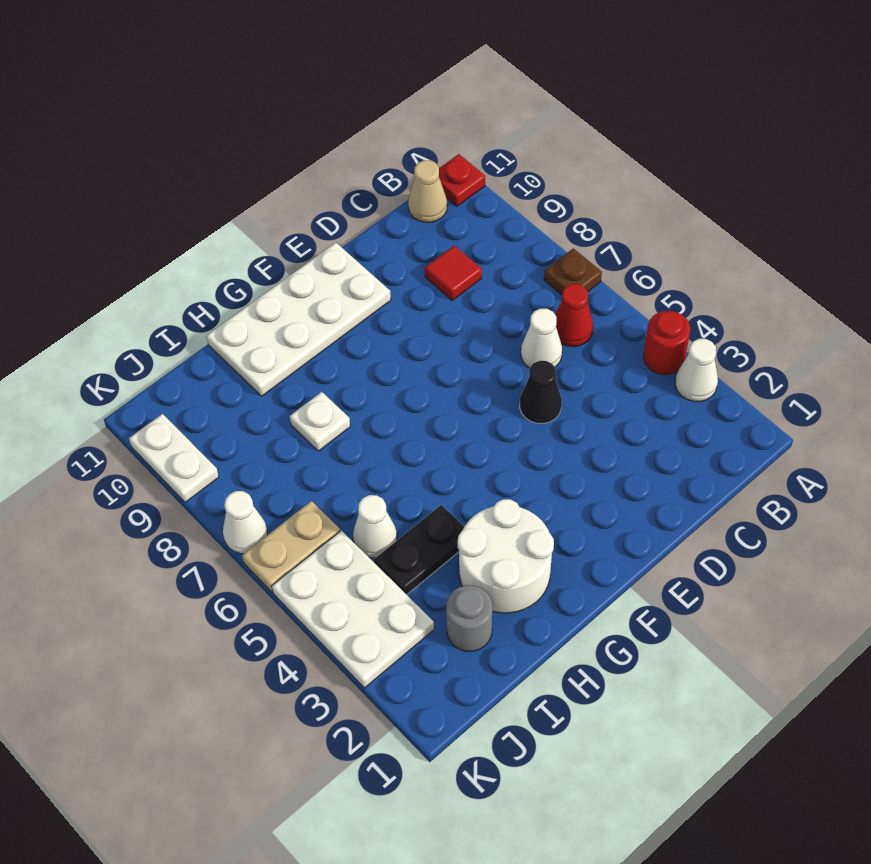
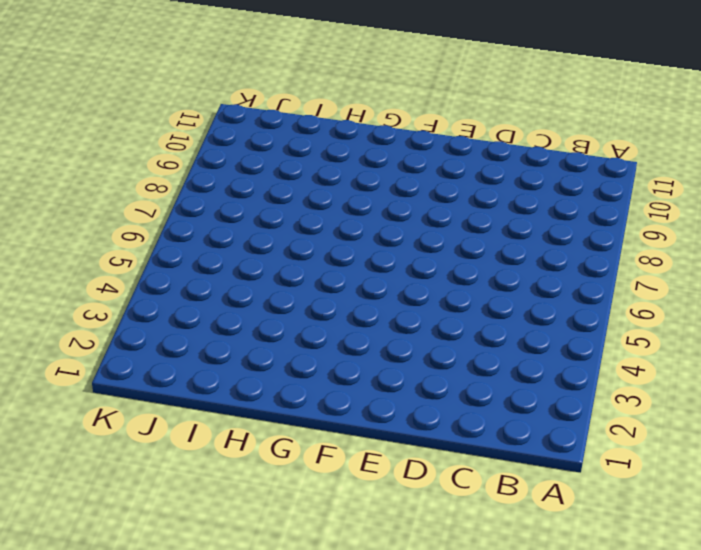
none -> white cone A3 level 1
none -> red round brick A4 level 1
none -> brown plate A7 level 1

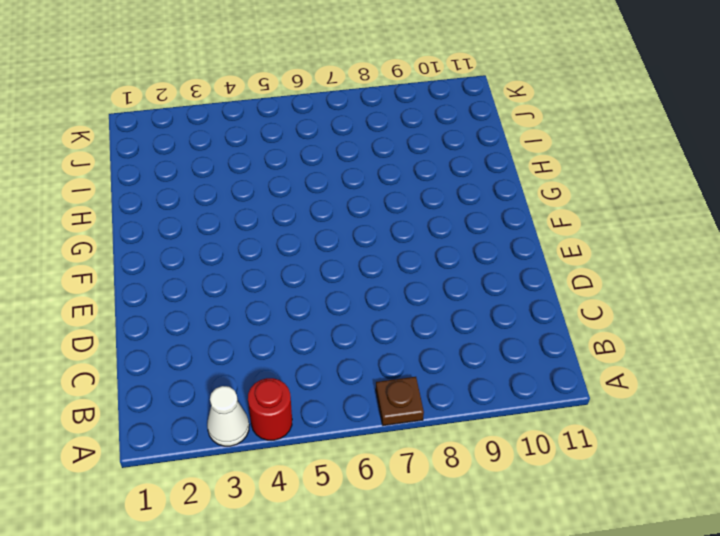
none -> red plate A11 level 1
none -> red cone B6 level 1
none -> tan cone B11 level 1

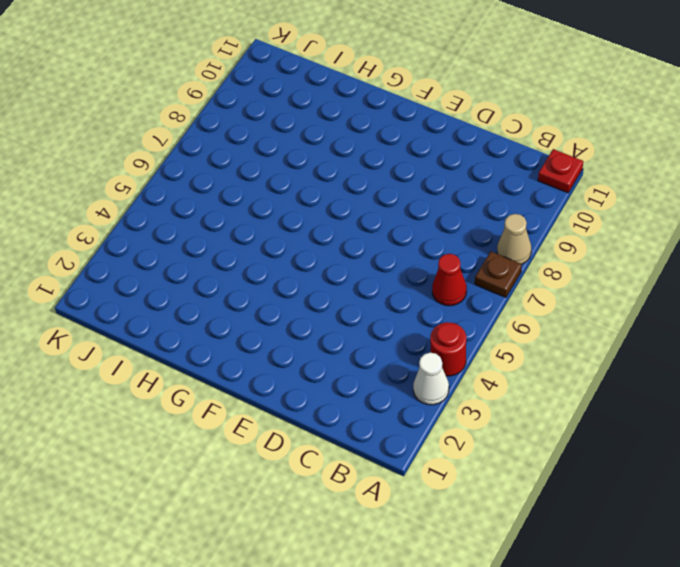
tan cone A8 level 1 -> tan cone B11 level 1
none -> white cone C6 level 1
none -> red tile C9 level 1
none -> black cone D5 level 1

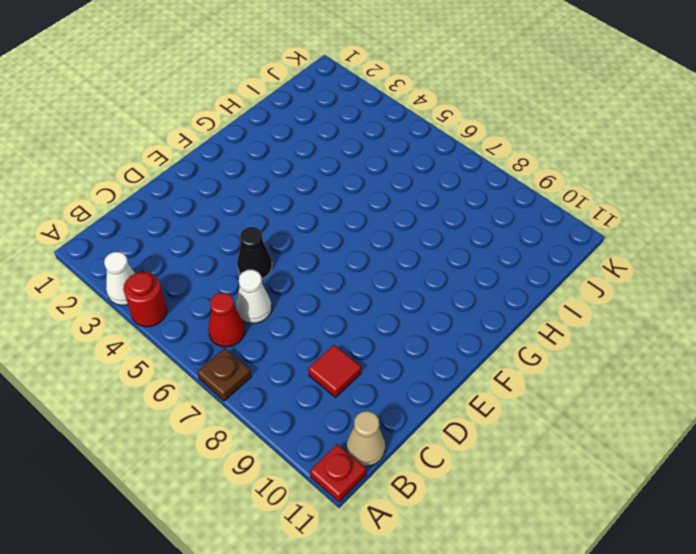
none -> white plate E10:H11 level 1
none -> white round brick G2:H3 level 1
none -> black plate H4:I4 level 1

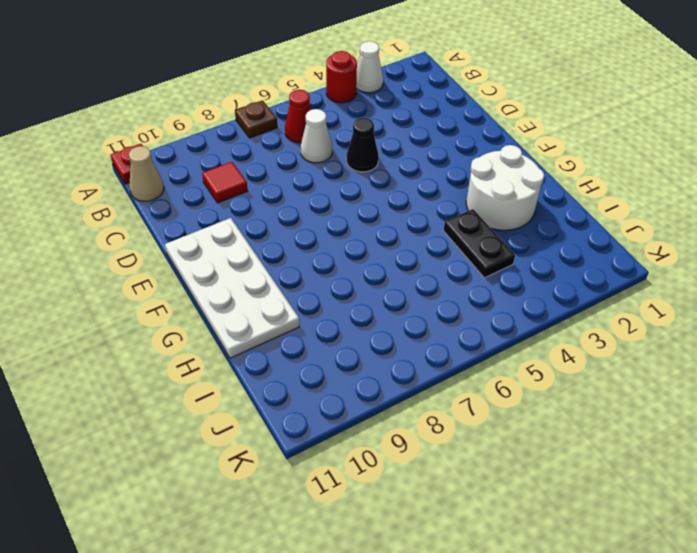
none -> white plate H8 level 1
none -> grey round brick I2 level 1
none -> white cone I5 level 1

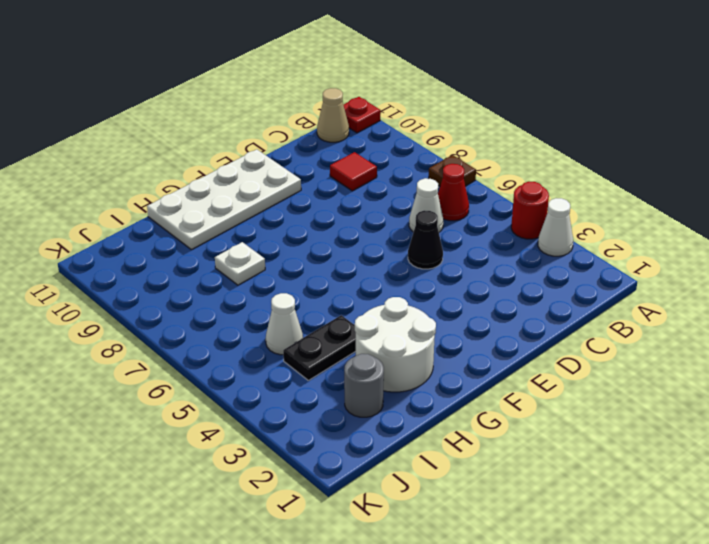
none -> white plate J3:K5 level 1
none -> tan plate J6:K6 level 1
none -> white cone K7 level 1

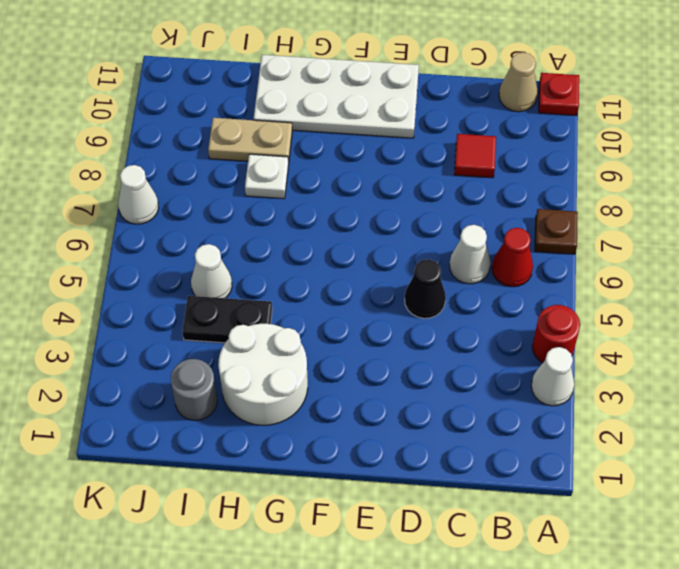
tan plate H9:I9 level 1 -> tan plate J6:K6 level 1
none -> white plate J3:K5 level 1
none -> white plate K9:K10 level 1

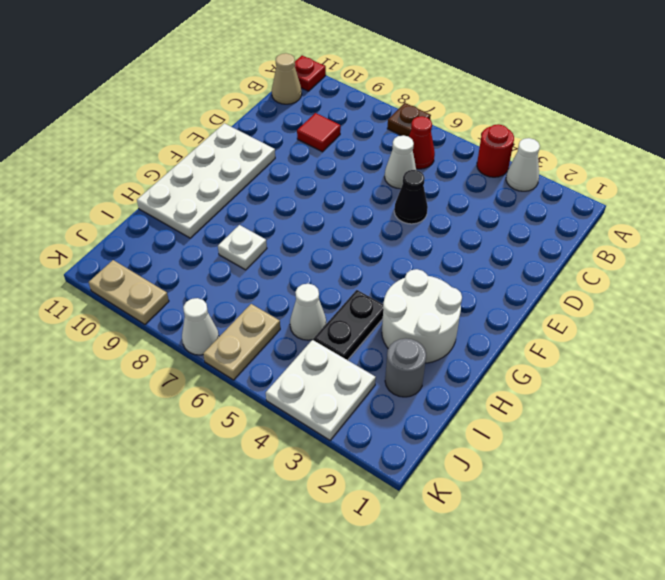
white plate J3:K4 level 1 -> white plate J3:K5 level 1
tan plate K9:K10 level 1 -> white plate K9:K10 level 1

